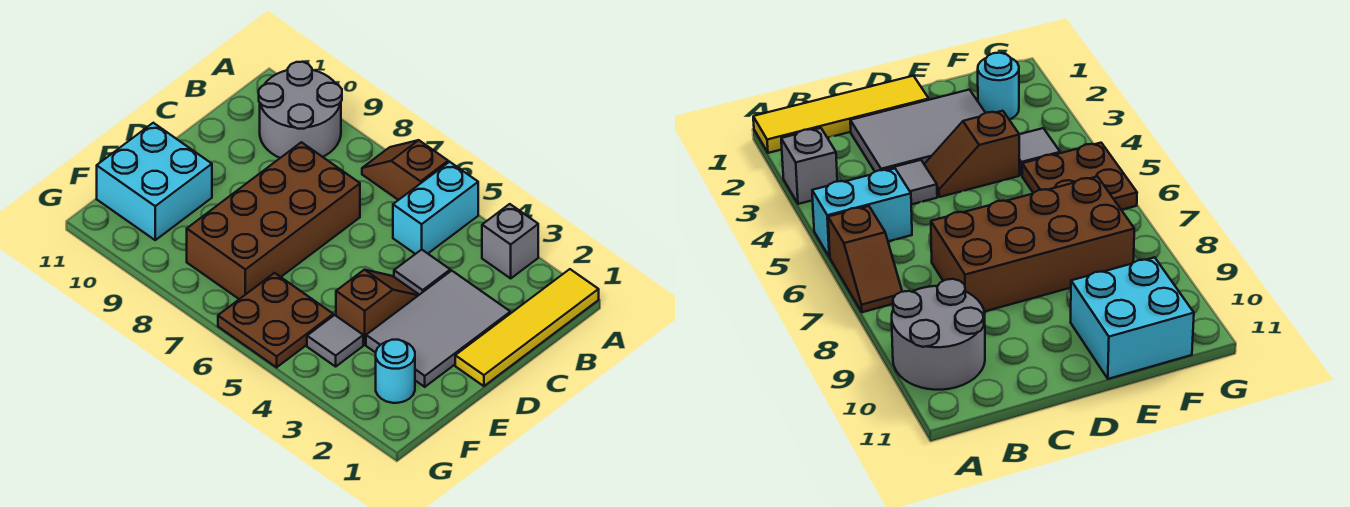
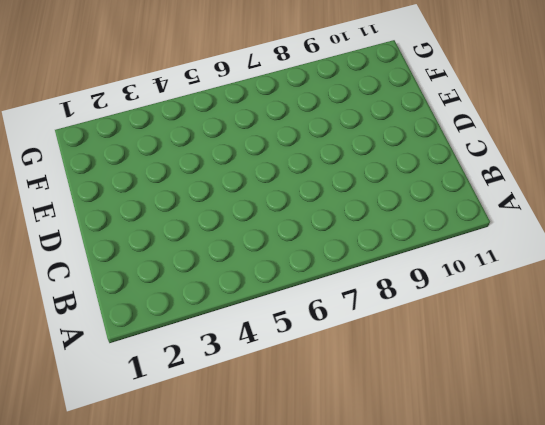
none -> yellow tile A1:D1 level 1
none -> grey brick A3 level 1
none -> cyan brick A5:B5 level 1

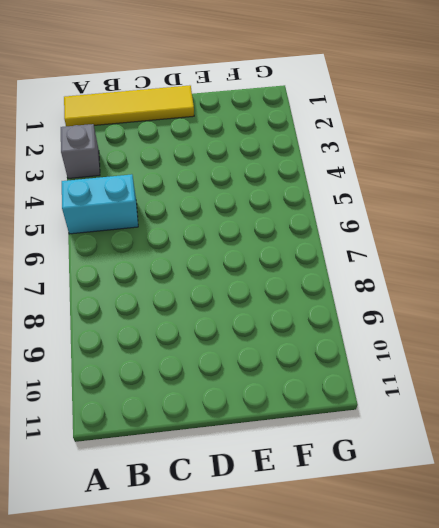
none -> brown slope A6:A7 level 1 top 6
none -> grey round brick A9:B10 level 1
none -> grey tile C2:E3 level 1

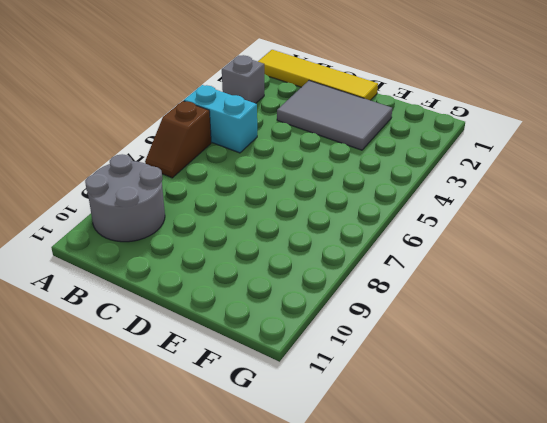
none -> grey tile C4 level 1
none -> brown brick C7:F8 level 1
none -> brown slope D4:E4 level 1 top E

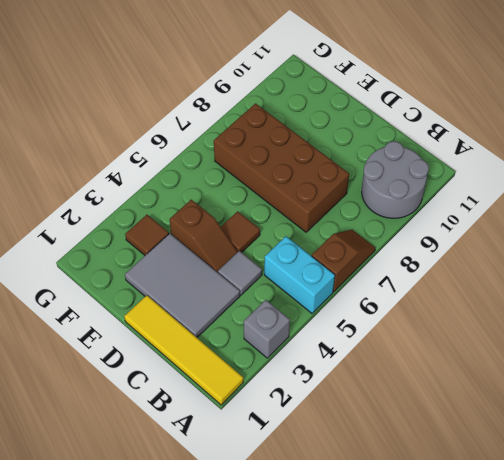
brown tile D5 level 1 -> none
brown tile F3 level 1 -> none
none -> cyan brick E10:F11 level 1
none -> cyan round brick F2 level 1
none -> grey tile F4 level 1

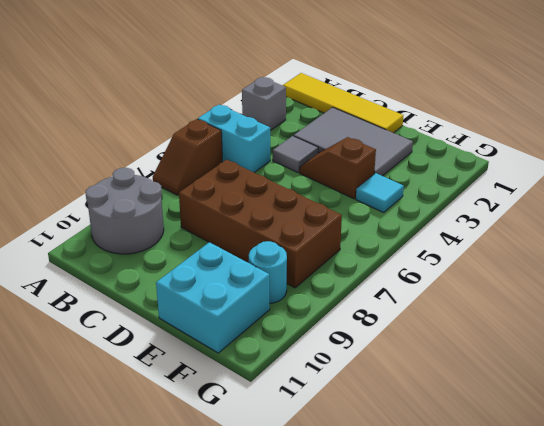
cyan tile F4 level 1 -> grey tile F4 level 1
cyan round brick F9 level 1 -> cyan round brick F2 level 1
none -> brown plate F5:G6 level 1

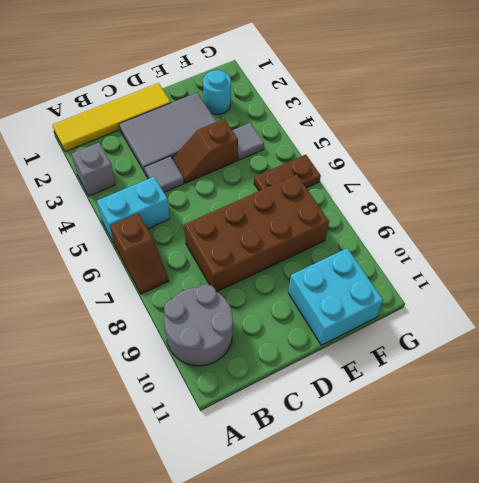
brown plate F6:G6 level 1 -> brown plate F5:G6 level 1

